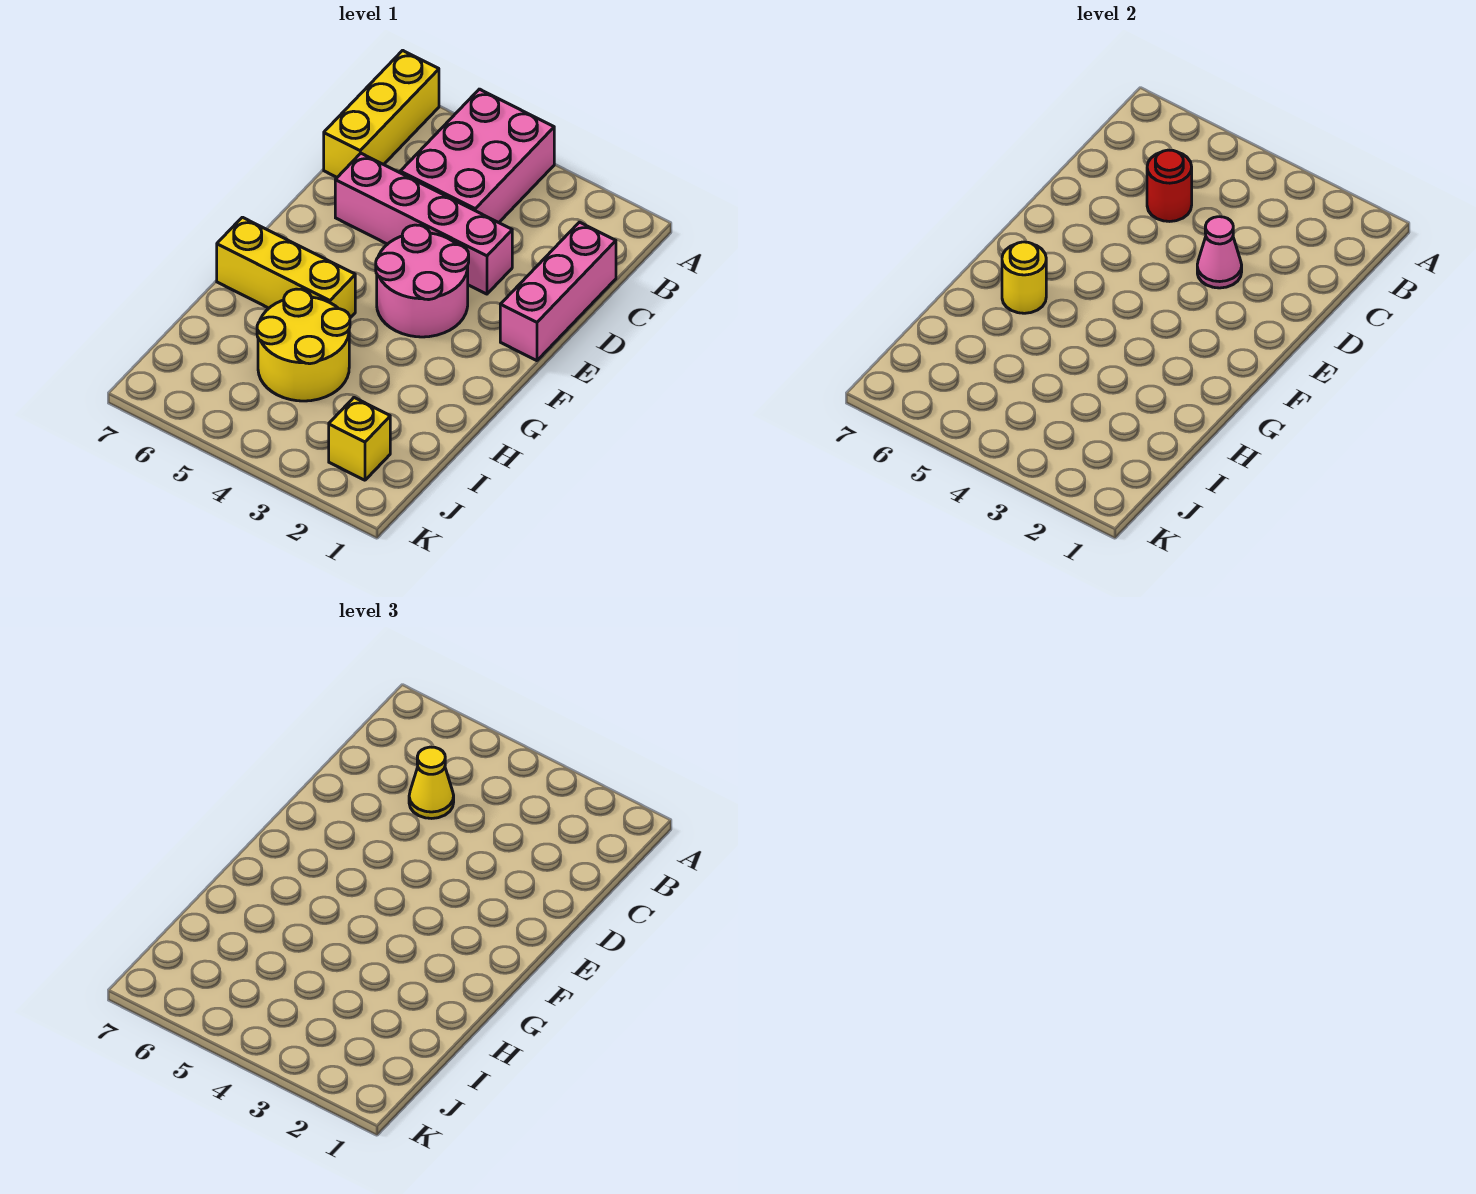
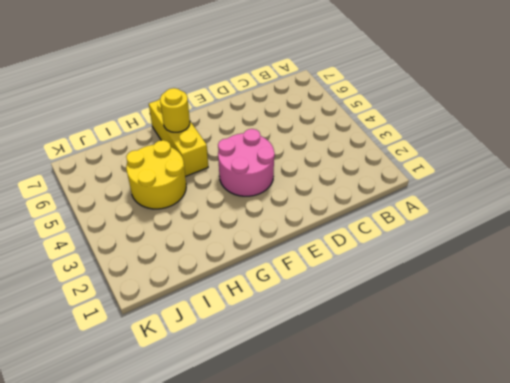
none -> pink brick A4:C5 level 1
none -> yellow brick A7:C7 level 1
none -> pink brick C1:E1 level 1

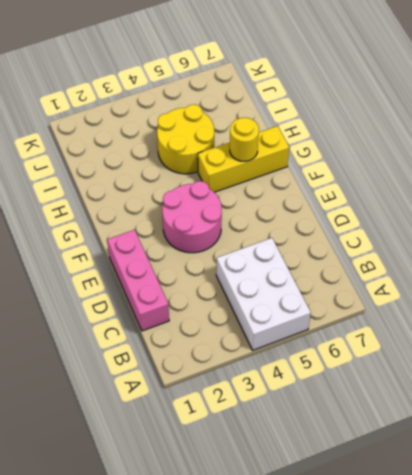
white brick A4:C5 level 1 -> pink brick A4:C5 level 1
none -> yellow brick A7:C7 level 1
none -> pink brick D3:D6 level 1
none -> yellow brick J2 level 1

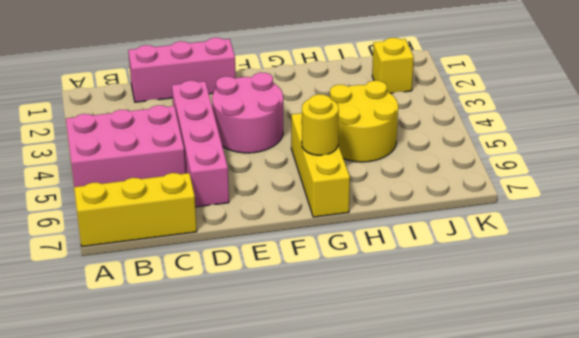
none -> red round brick C5 level 2
none -> pink cone D3 level 2
none -> yellow cone C5 level 3

